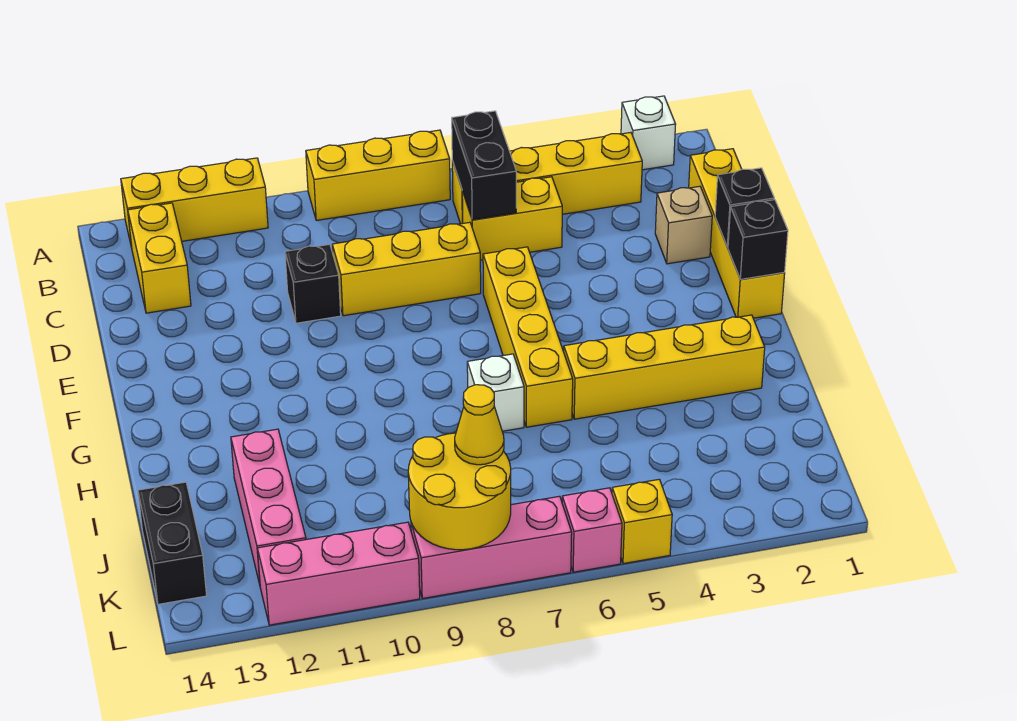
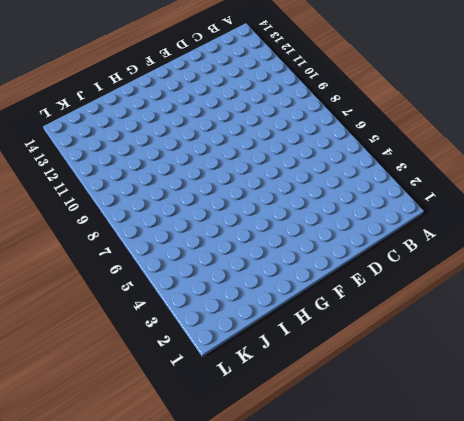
none -> white brick A2 level 1
none -> yellow brick A7:A9 level 1
none -> yellow brick A11:A13 level 1

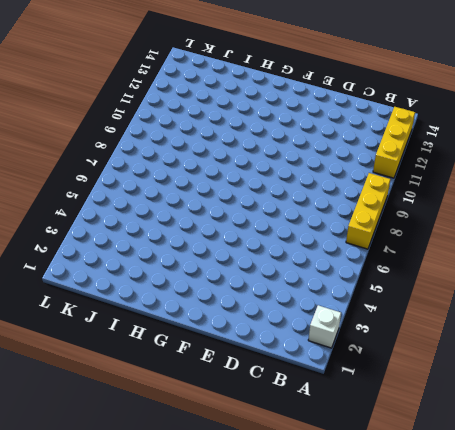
none -> yellow brick B3:B6 level 1
none -> yellow brick B13:C13 level 1
none -> yellow brick C1:F1 level 1

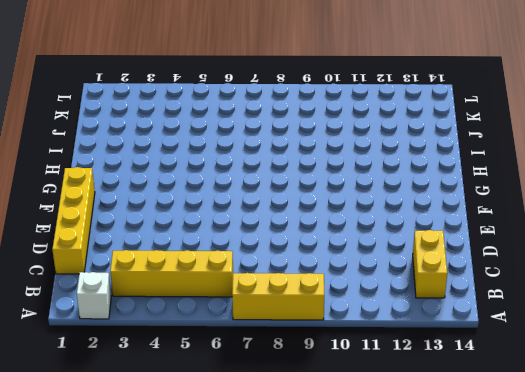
none -> yellow brick A11:A13 level 1
none -> yellow brick C5:C6 level 1
none -> tan brick D2 level 1

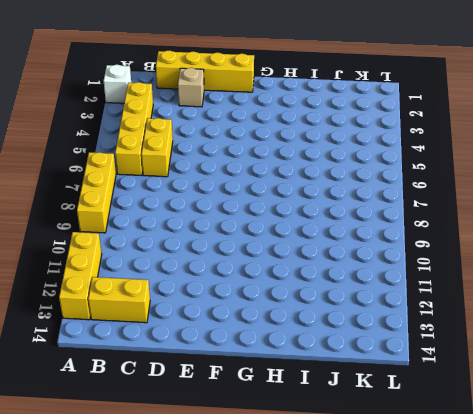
none -> yellow brick D7:D9 level 1
none -> black brick D10 level 1
none -> yellow brick E6:H6 level 1

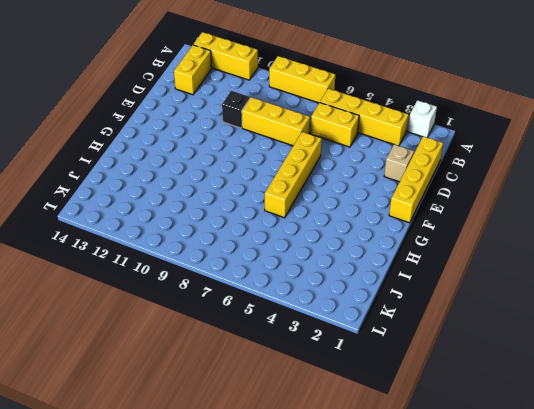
none -> yellow brick H2:H5 level 1
none -> white brick H7 level 1
none -> pink brick I12:K12 level 1

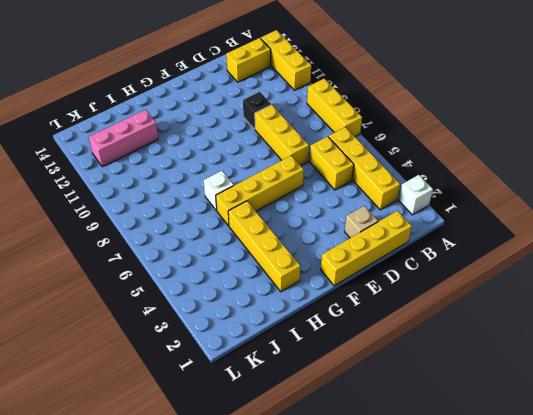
none -> black brick J14:K14 level 1
none -> yellow brick L5 level 1
none -> pink brick L6 level 1

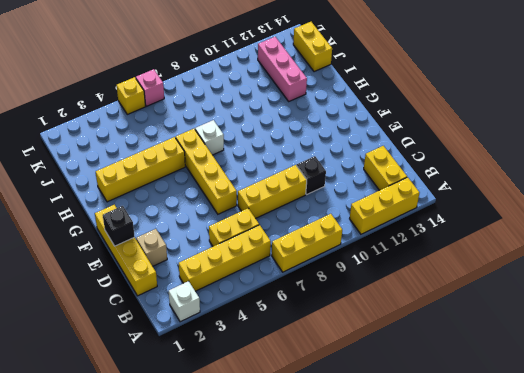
yellow brick J14:K14 level 1 -> black brick J14:K14 level 1
none -> pink brick L7:L9 level 1
none -> pink brick L10:L12 level 1
none -> black brick B6:C6 level 2

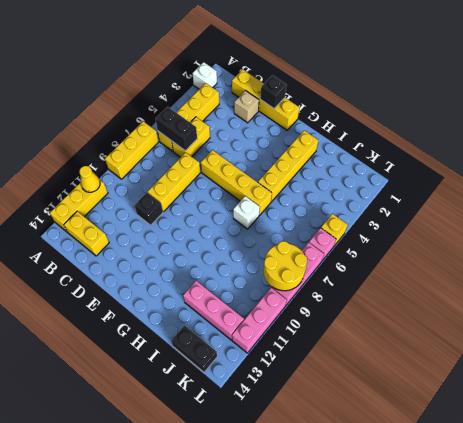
yellow cone A11 level 2 -> yellow cone K8 level 3
none -> black brick F1 level 2

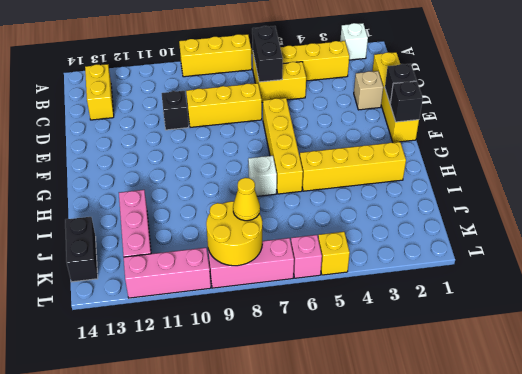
none -> yellow brick A11:A13 level 1

